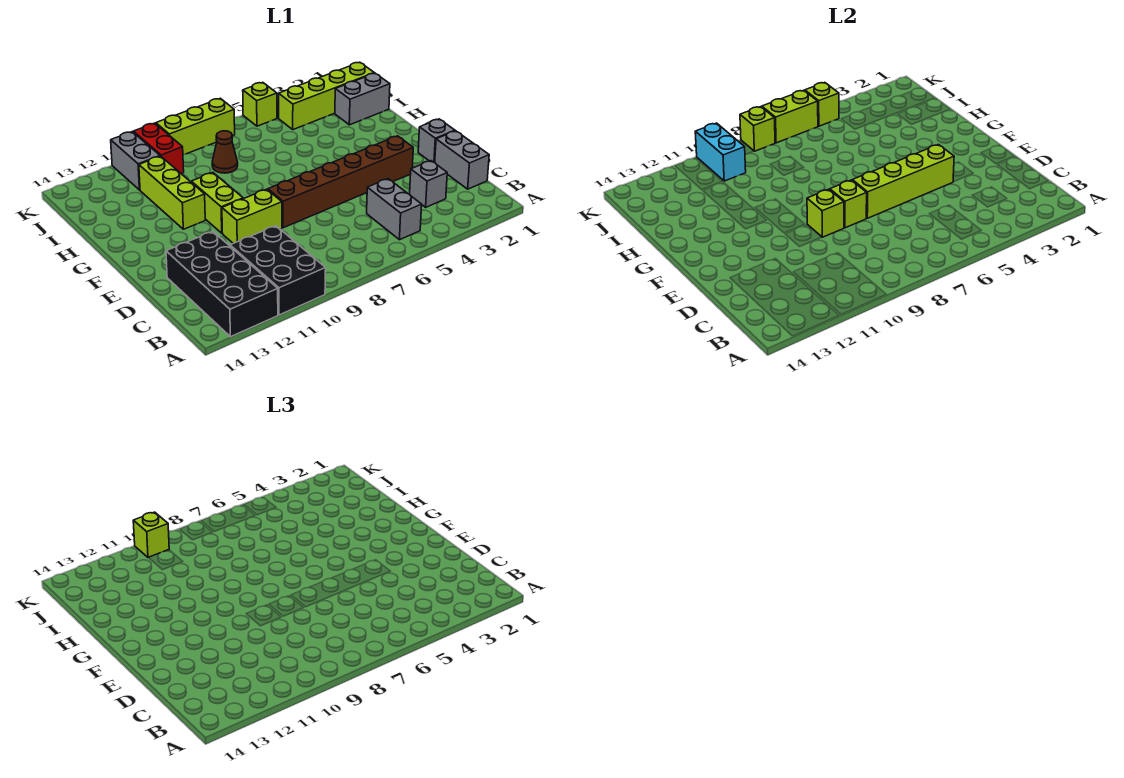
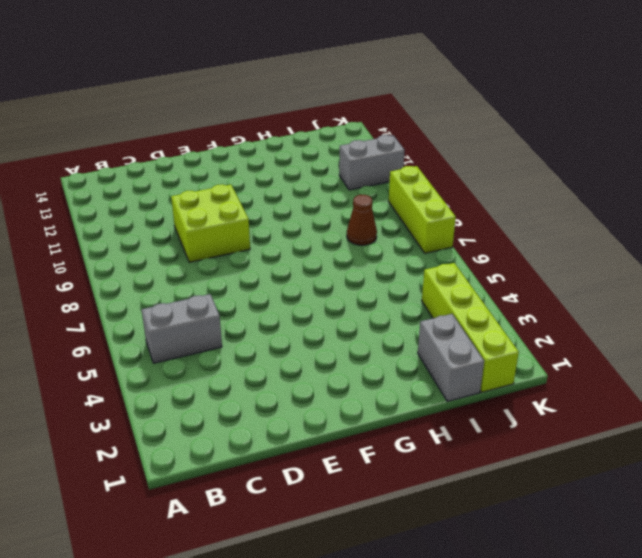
lime brick D9:E10 level 1 -> lime brick E9:E10 level 1
none -> black brick A10:C11 level 1
none -> black brick A12:D13 level 1
none -> grey brick C1:D1 level 1

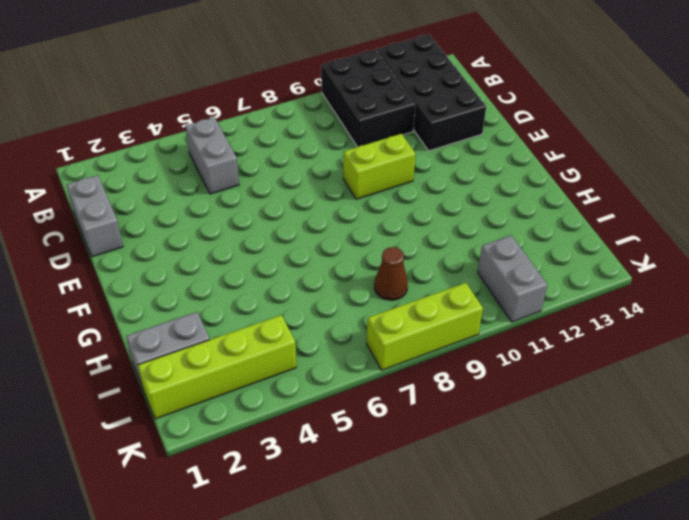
none -> grey brick C3 level 1
none -> grey brick E1 level 1
none -> brown brick E3:E8 level 1

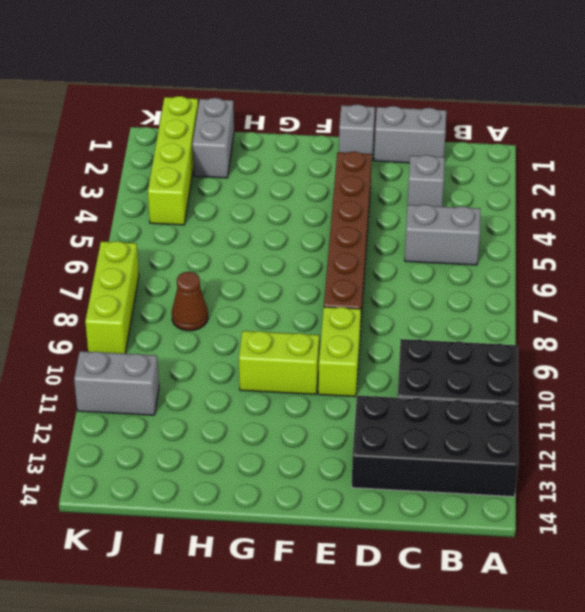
none -> lime brick G11:I11 level 1
none -> red brick J10:K10 level 1
none -> lime brick K5 level 1

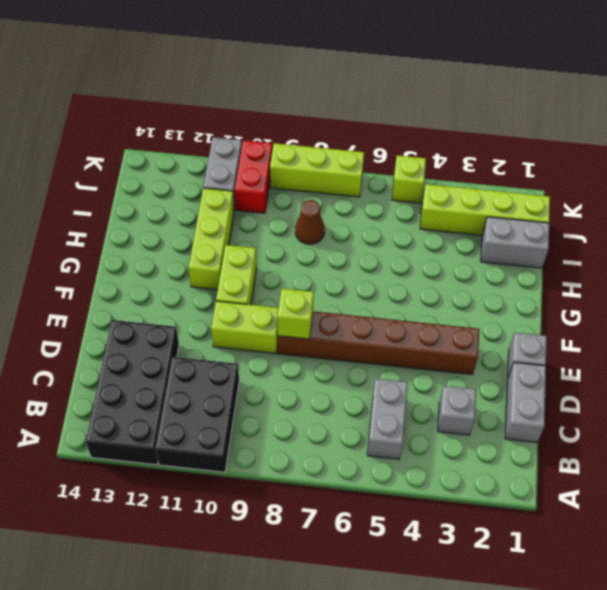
none -> lime brick E4:E7 level 2
none -> lime brick E9 level 2
none -> cyan brick J10:K10 level 2

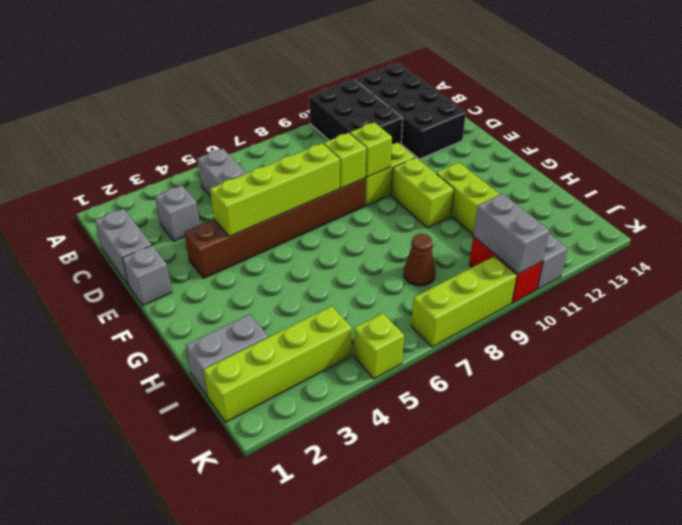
grey brick J10:K10 level 2 -> cyan brick J10:K10 level 2
none -> lime brick K5 level 2
none -> lime brick K6:K7 level 2
none -> lime brick K8 level 2

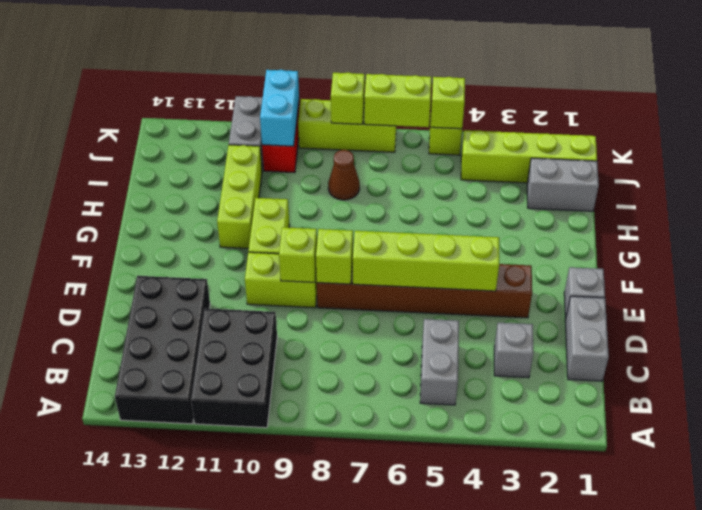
none -> lime brick K10 level 3

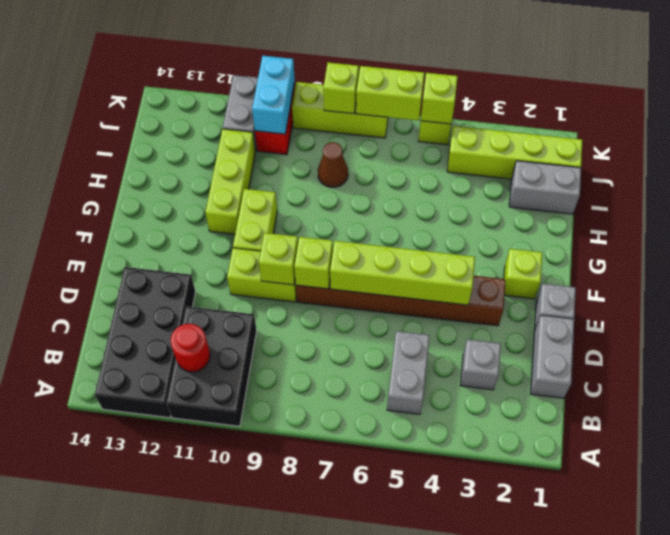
red round brick B11 level 2 -> none
lime brick F2 level 1 -> lime brick K10 level 3

